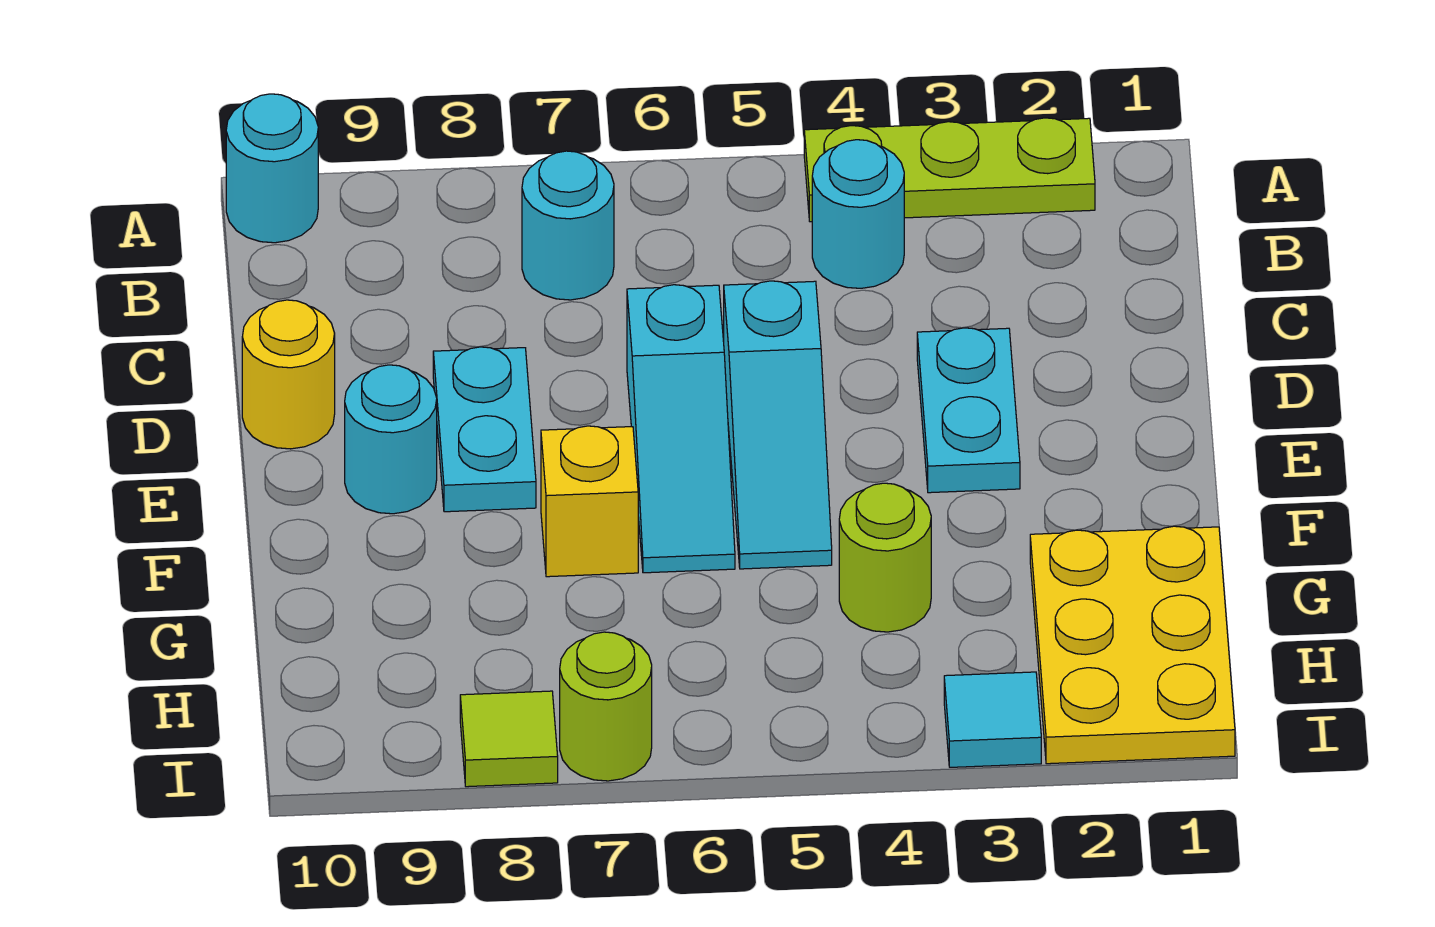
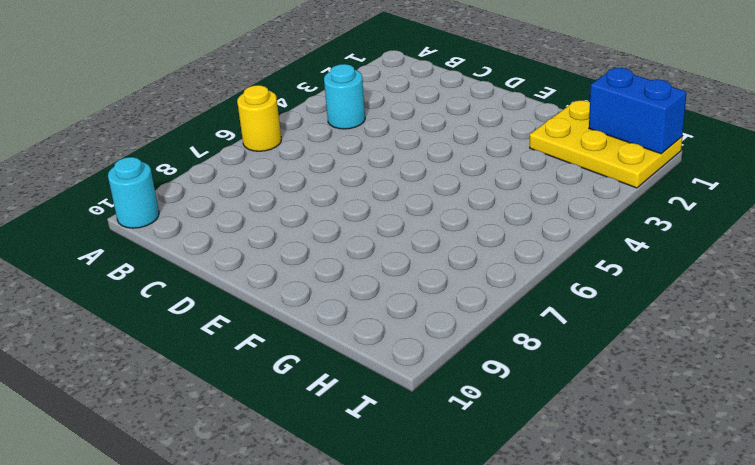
yellow round brick A6 level 1 -> yellow round brick D10 level 1
blue brick H1:I1 level 2 -> none
none -> lime plate A2:A4 level 1
none -> cyan round brick B7 level 1
none -> cyan plate D3:E3 level 1

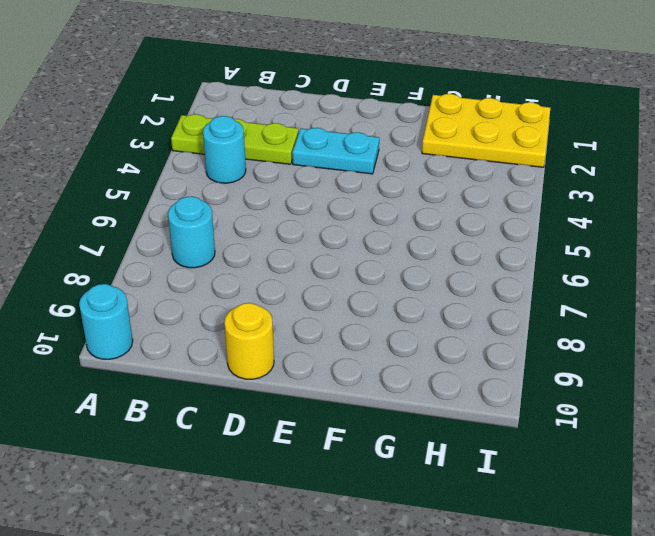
lime plate A3:C3 level 1 -> lime plate A2:A4 level 1
none -> cyan slope D5:F5 level 1 top D
none -> cyan slope D6:F6 level 1 top D
none -> cyan plate D8:E8 level 1

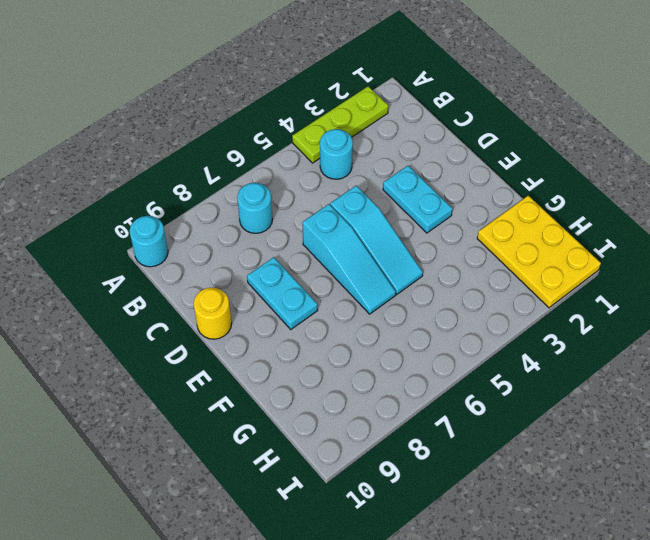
none -> cyan round brick E9 level 1
none -> yellow brick F7 level 1
none -> lime round brick G4 level 1

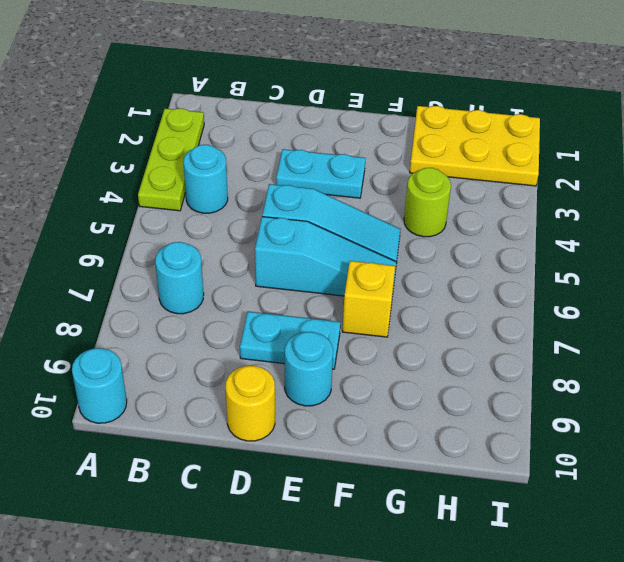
none -> cyan tile I3 level 1
none -> lime round brick I7 level 1
none -> lime tile I8 level 1

